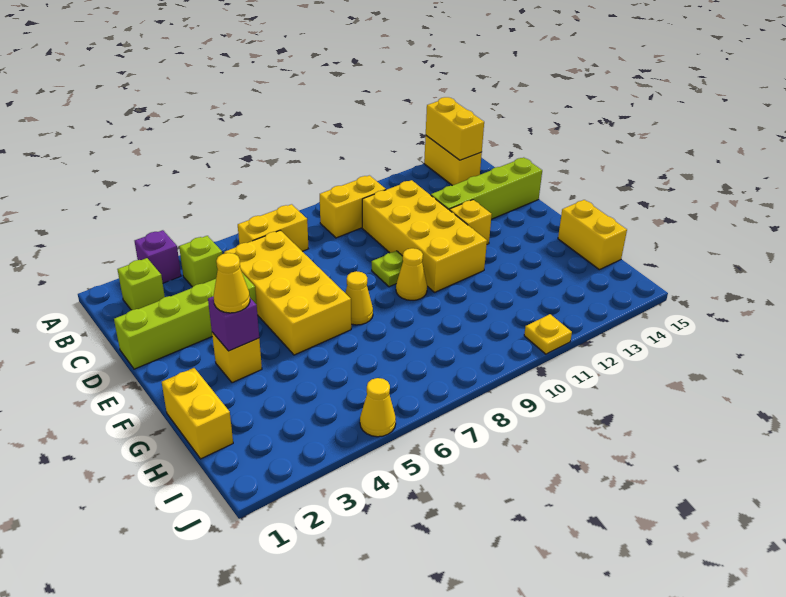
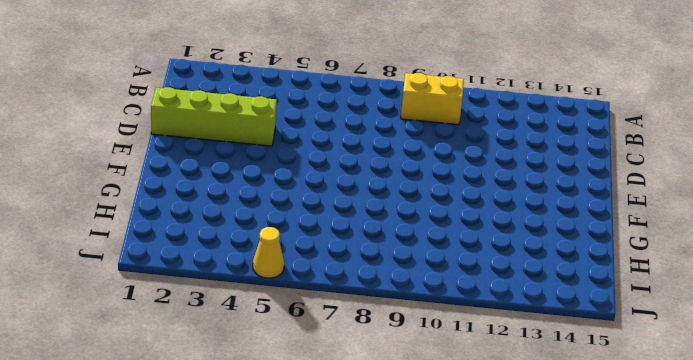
none -> purple brick A3 level 1
none -> yellow brick A14:B14 level 1
none -> lime brick B2 level 1

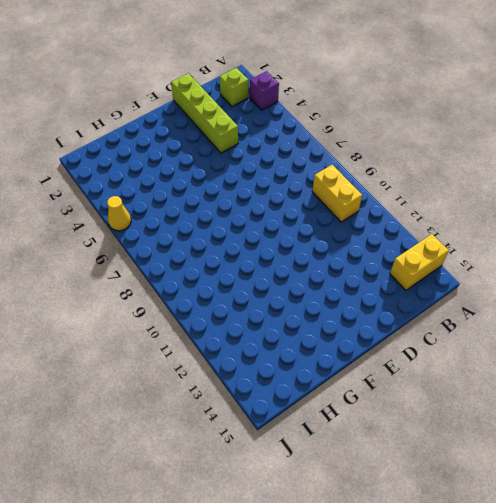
none -> lime brick B4 level 1
none -> yellow brick B6:B7 level 1
none -> yellow brick C5:F6 level 1

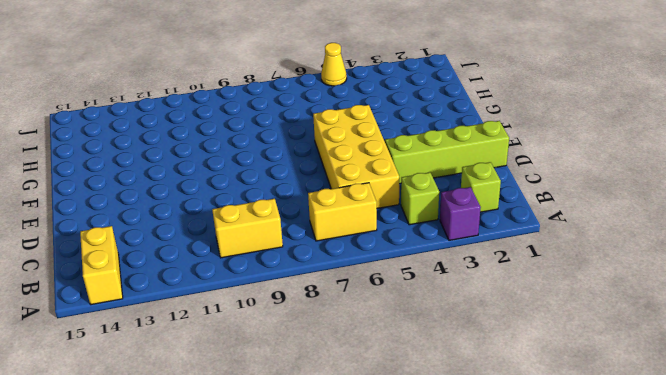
none -> yellow brick C10:F11 level 1
none -> lime brick D12:D15 level 1
none -> lime plate E9 level 1

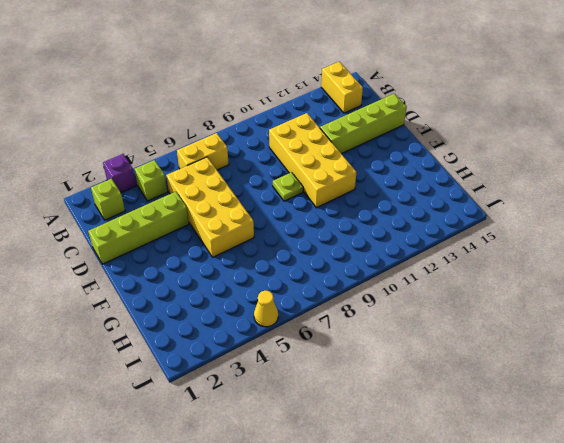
none -> yellow brick B9:B10 level 1
none -> yellow brick E12 level 1
none -> yellow brick F3 level 1

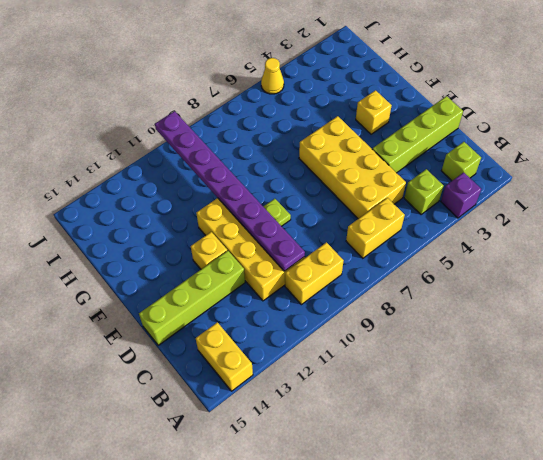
purple plate C10:J10 level 2 -> none
none -> yellow cone F7 level 1
none -> yellow cone F9 level 1
none -> yellow brick G1:H1 level 1

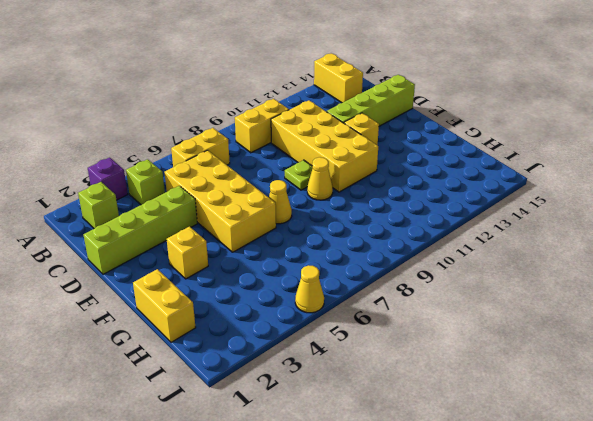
none -> yellow brick G15:H15 level 1
none -> yellow plate J11 level 1
none -> yellow brick A14:B14 level 2

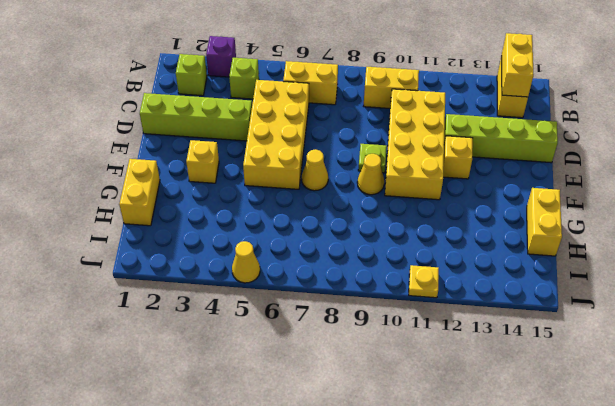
none -> purple brick F3 level 2
none -> yellow cone F3 level 3

